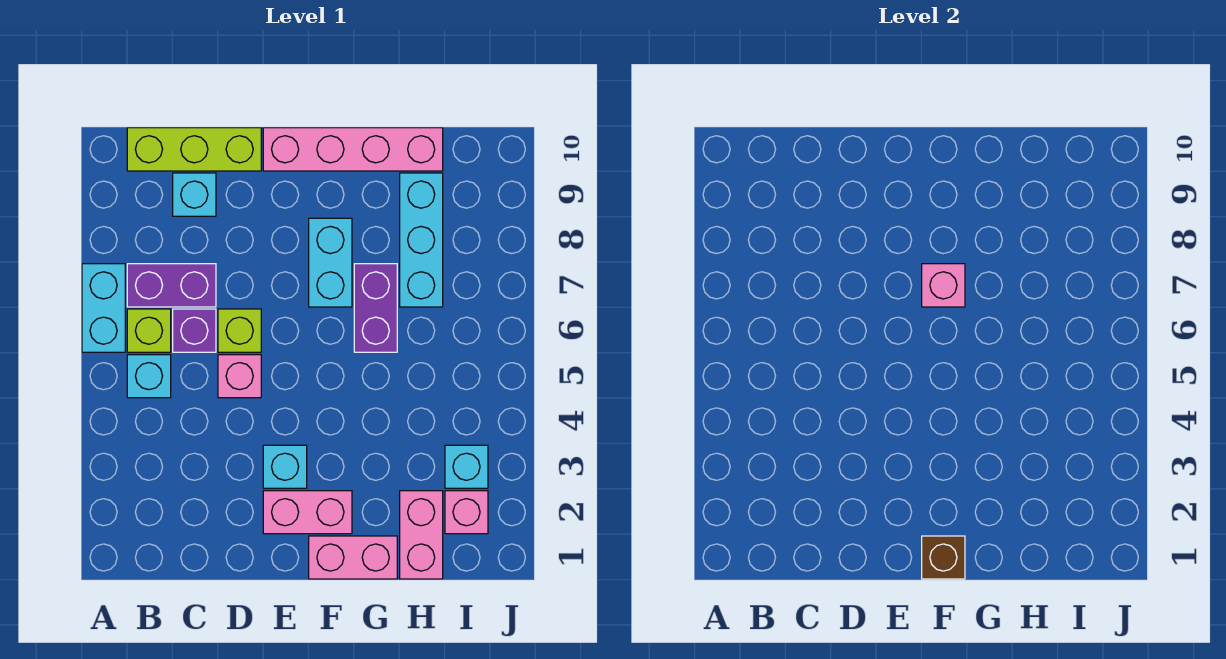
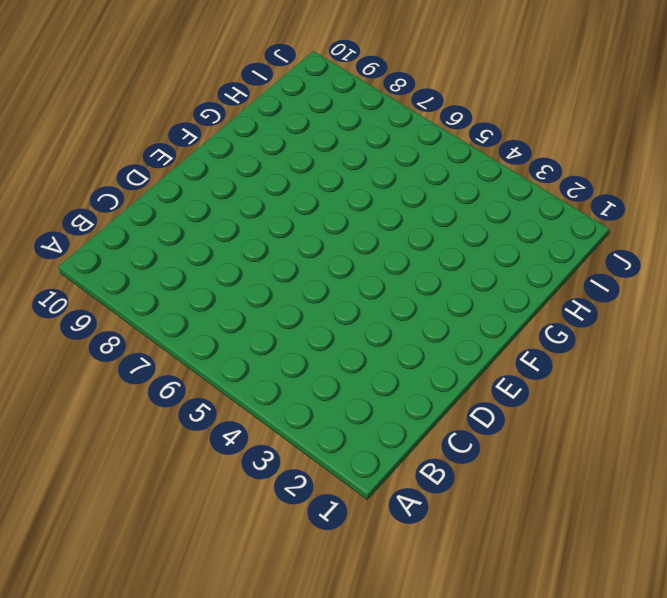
none -> cyan brick A6:A7 level 1
none -> cyan brick B5 level 1
none -> lime brick B6 level 1

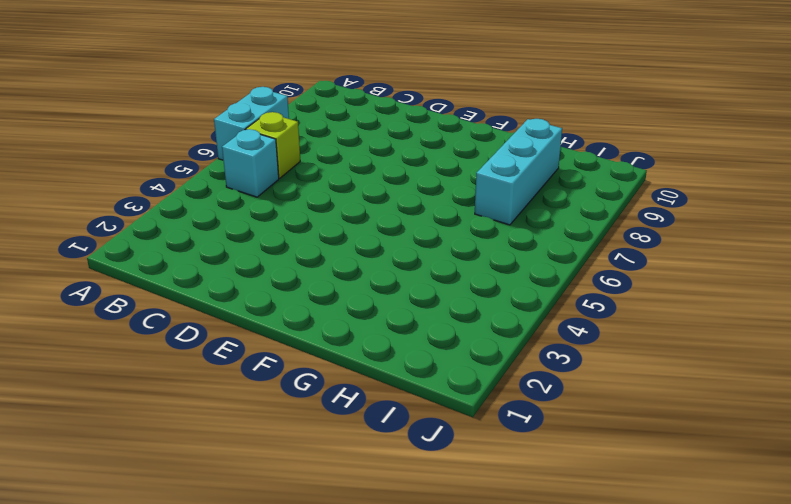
none -> purple brick B7:C7 level 1
none -> lime brick B10:D10 level 1
none -> purple brick C6 level 1

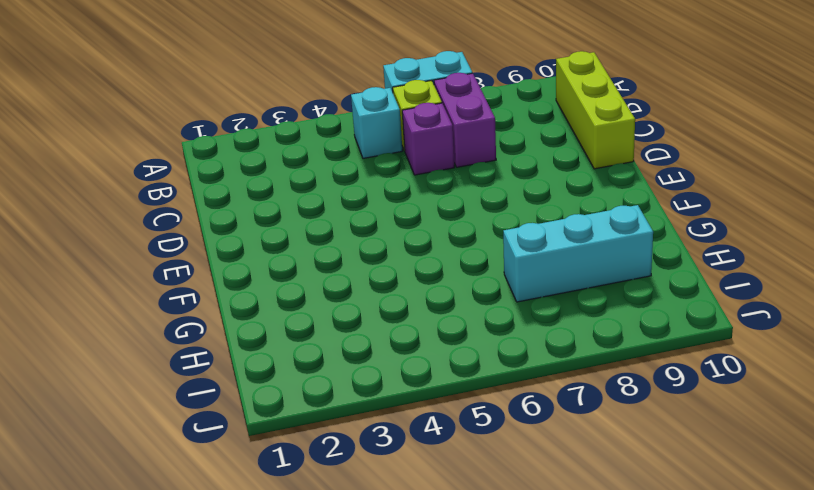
none -> cyan brick C9 level 1
none -> pink brick D5 level 1
none -> lime brick D6 level 1

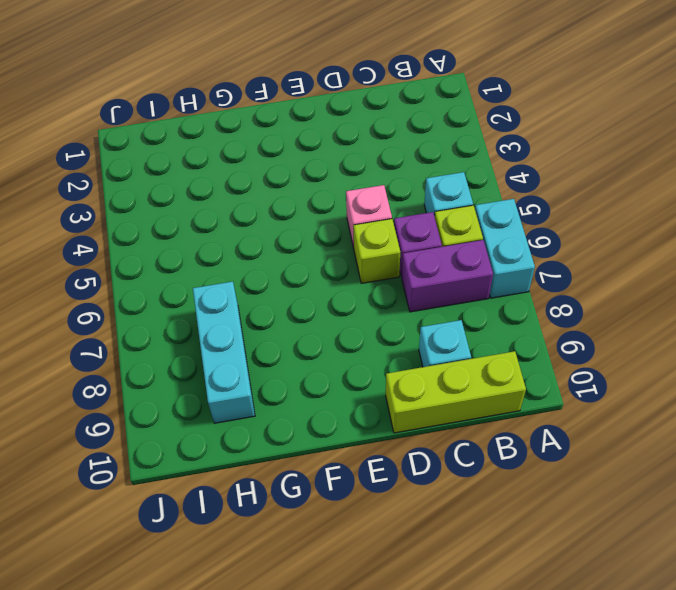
none -> pink brick E2:F2 level 1
none -> cyan brick E3 level 1
none -> pink brick E10:H10 level 1

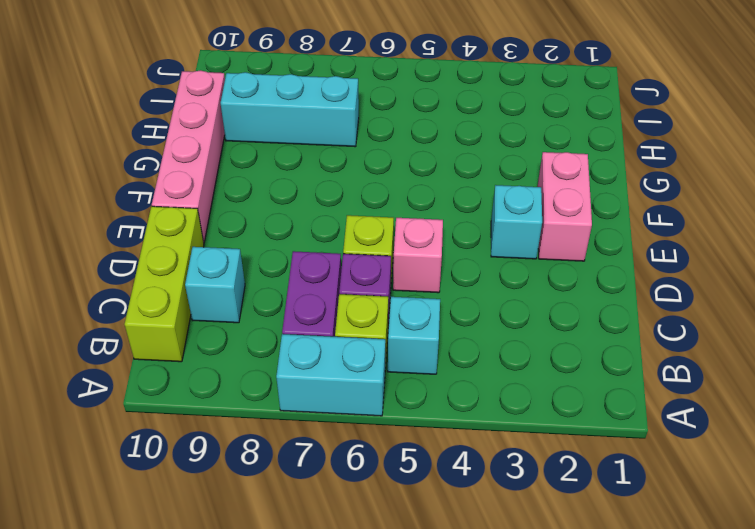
none -> pink brick F1:G1 level 1
none -> cyan brick F7:F8 level 1
none -> purple brick G6:G7 level 1

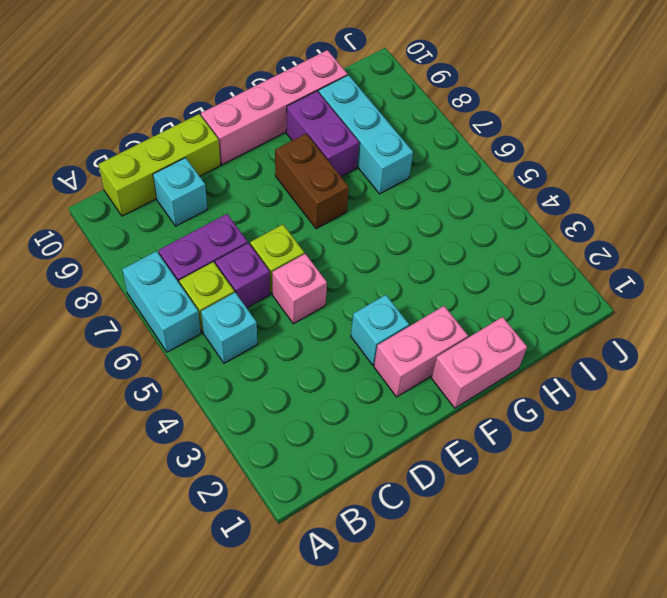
brown brick F7:F8 level 1 -> cyan brick F7:F8 level 1
purple brick G8:G9 level 1 -> purple brick G6:G7 level 1
none -> pink brick H1:H2 level 1
none -> pink brick I2 level 1
none -> cyan brick I3 level 1

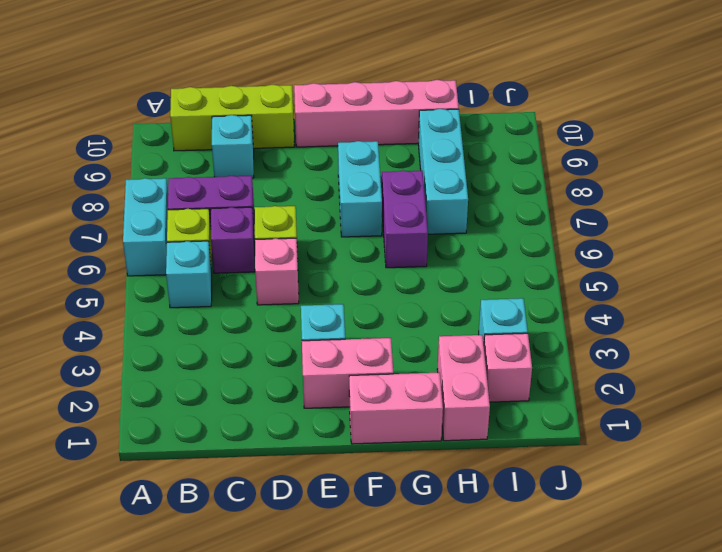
none -> brown brick F1 level 2
none -> pink brick F7 level 2

